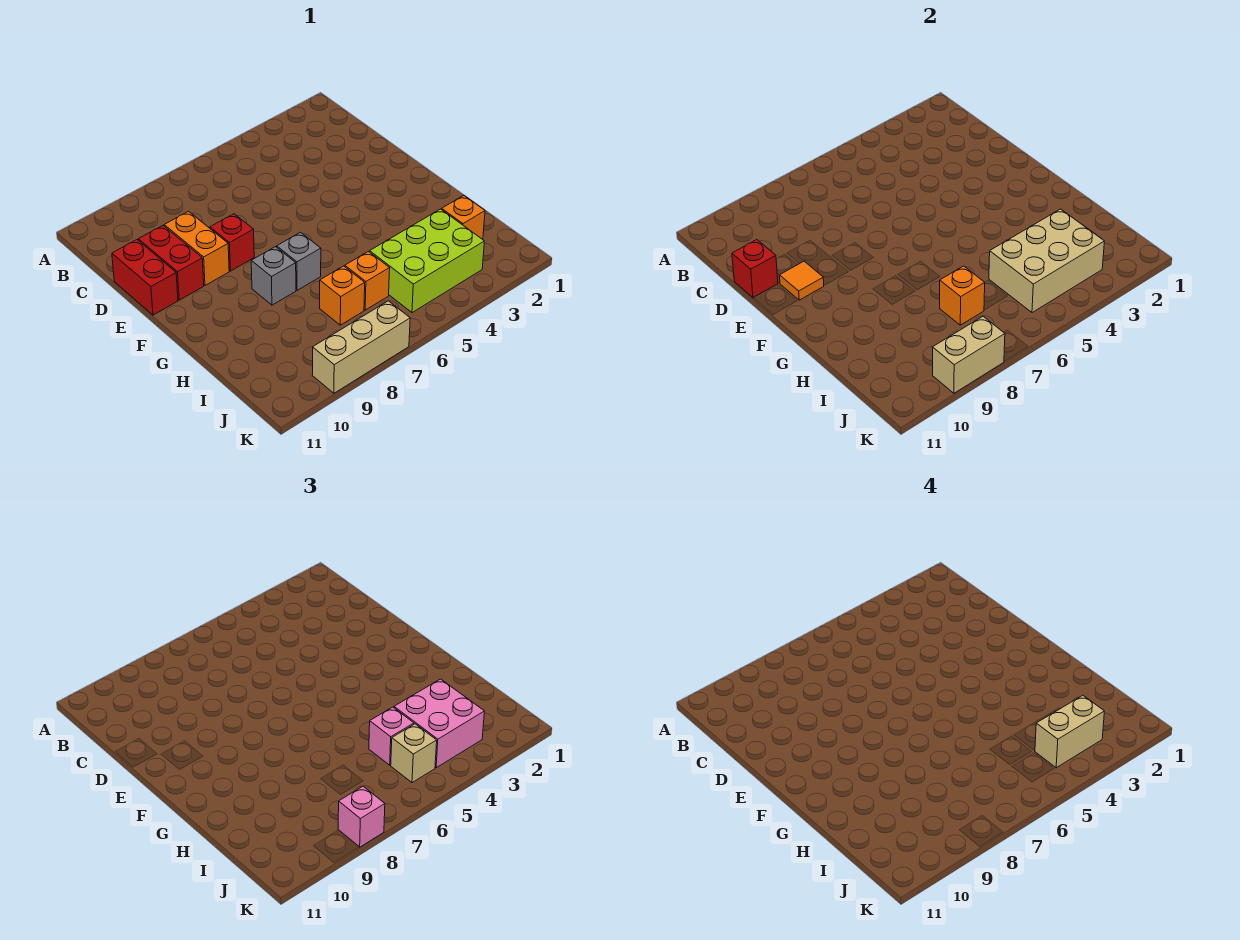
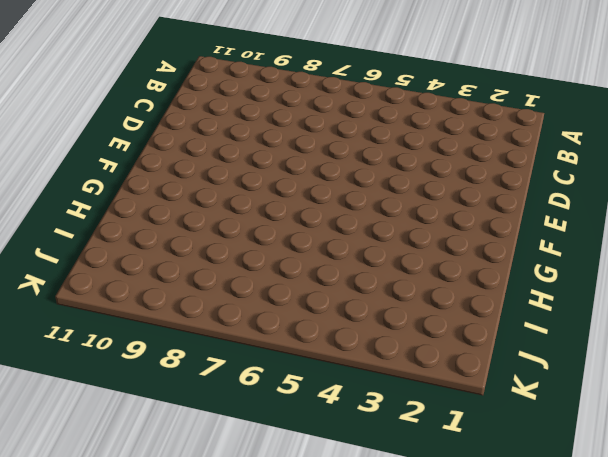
none -> orange brick D9:E9 level 1
none -> red brick D10:E10 level 1
none -> red brick D11:E11 level 1

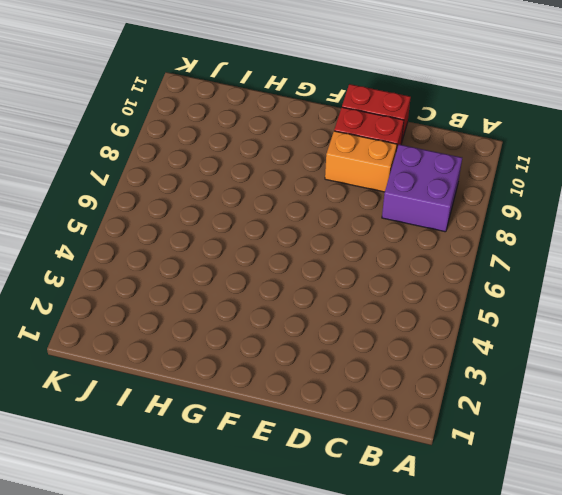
purple brick B8:C9 level 1 -> none
none -> red brick E8 level 1
none -> grey brick G7 level 1
none -> grey brick G8 level 1

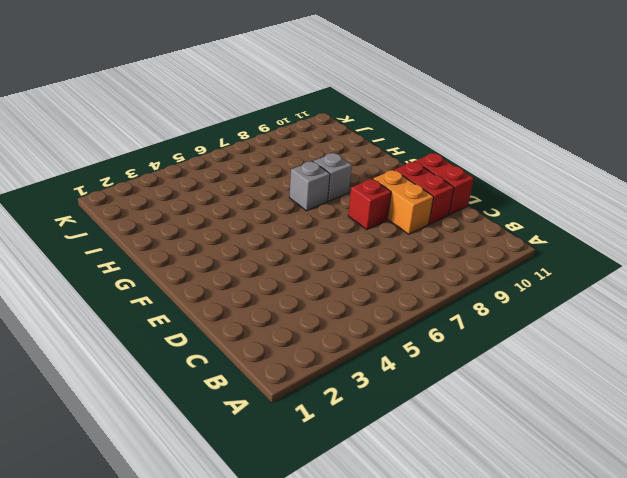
none -> orange brick I2 level 1
none -> lime brick I3:J5 level 1
none -> orange brick I6 level 1

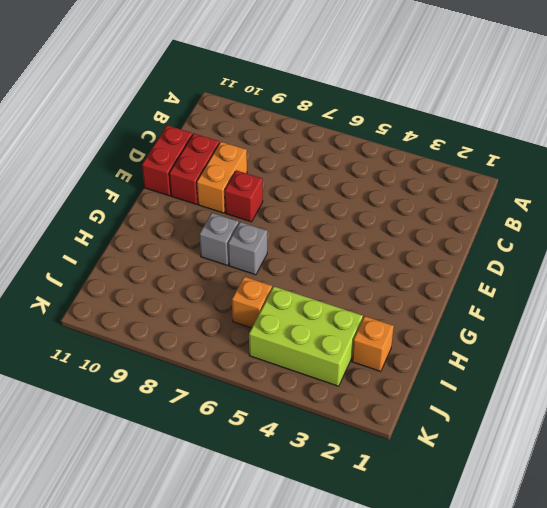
none -> orange brick I7 level 1
none -> tan brick K7:K9 level 1
none -> red brick D11 level 2

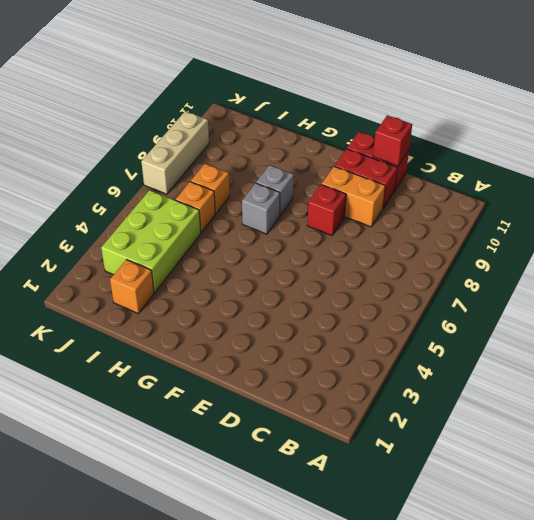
none -> orange tile E10 level 2
none -> tan brick I3:J5 level 2
none -> orange brick I7 level 2

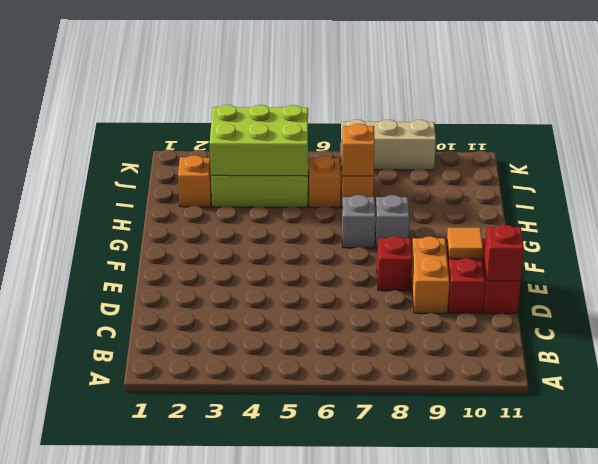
lime brick I3:J5 level 2 -> tan brick I3:J5 level 2
none -> tan brick K8:K9 level 2
none -> pink brick I3:J4 level 3
none -> pink brick I5 level 3

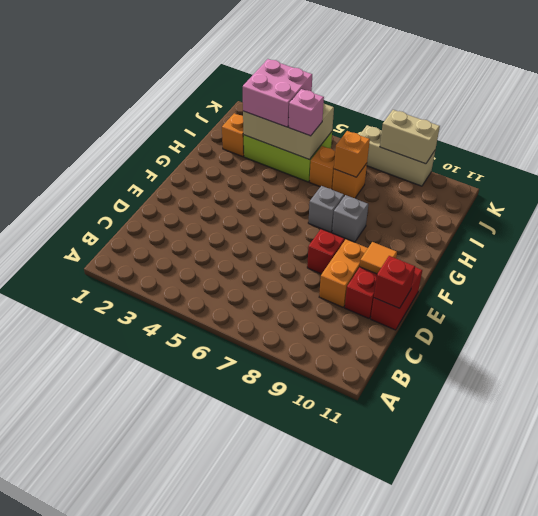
none -> tan brick J5 level 3
none -> pink brick K8 level 3
none -> tan brick J3:J4 level 4

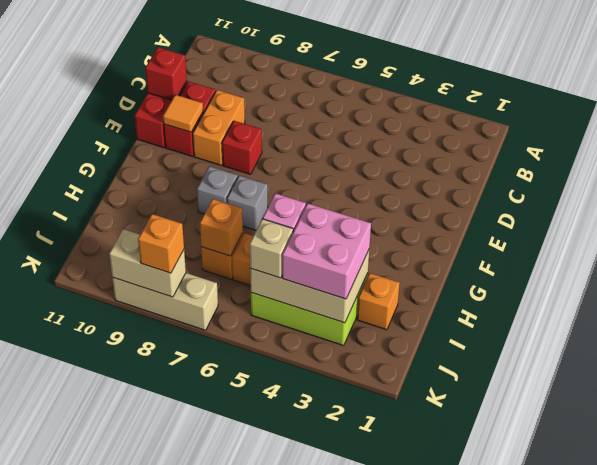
orange brick K8 level 3 -> pink brick K8 level 3
none -> tan brick J3:J4 level 4

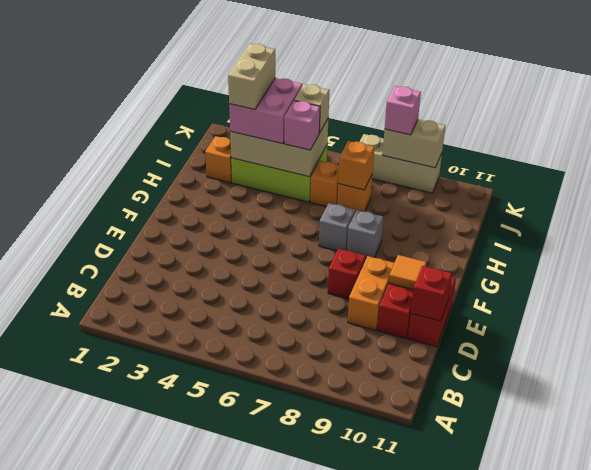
tan brick I3:J3 level 4 -> tan brick J3:J4 level 4

